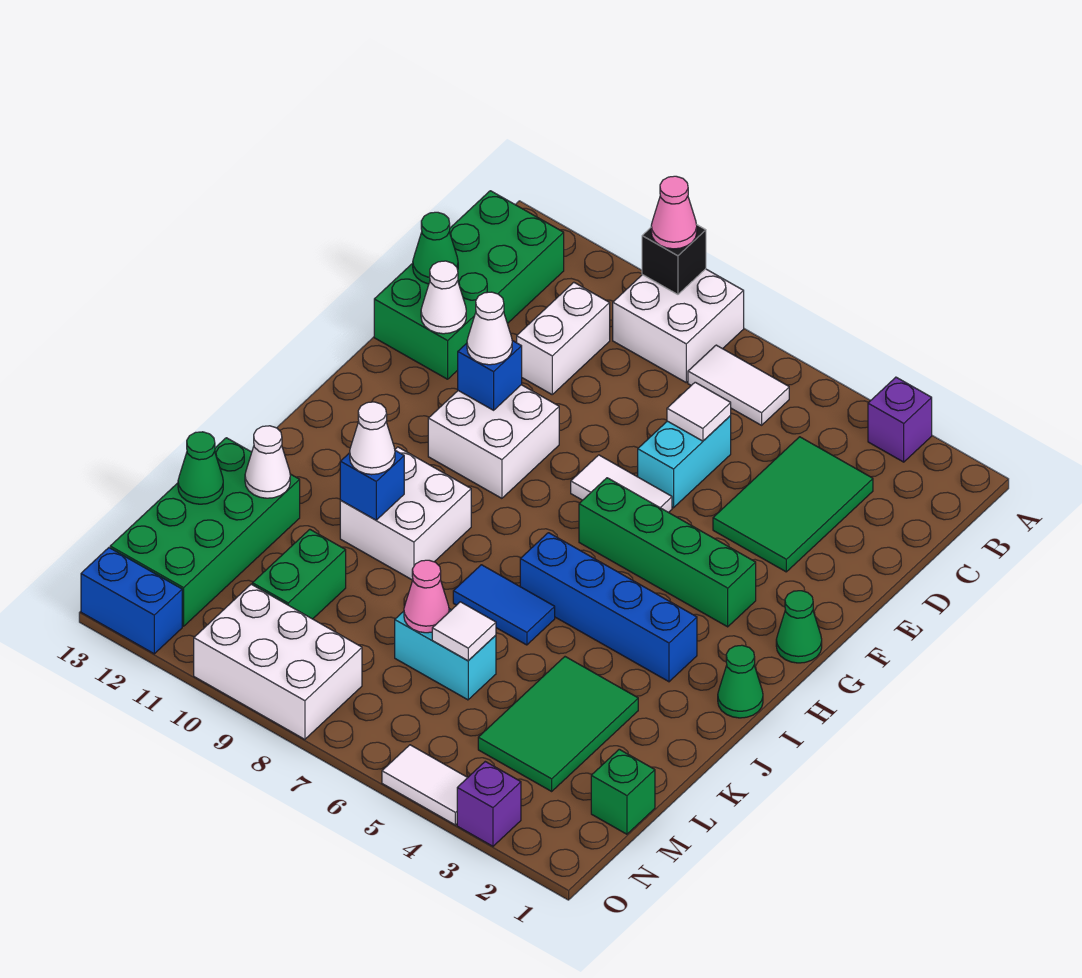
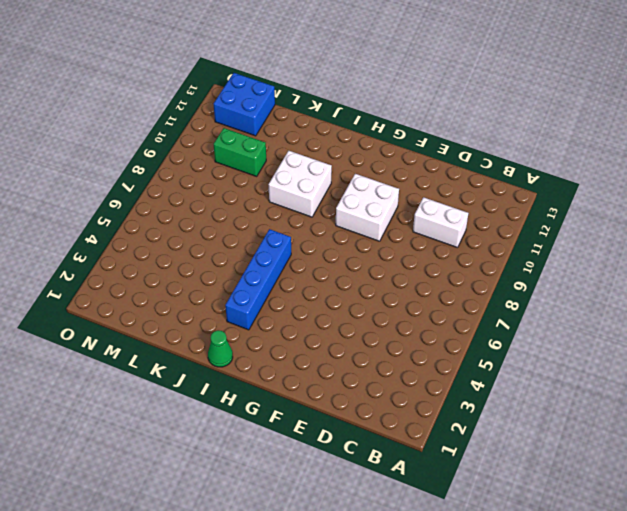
blue brick M12:N13 level 1 -> green brick K12:N13 level 1
none -> purple brick A3 level 1
none -> white brick A8:B9 level 1
none -> white tile B6:B7 level 1
none -> green brick B12:E13 level 1

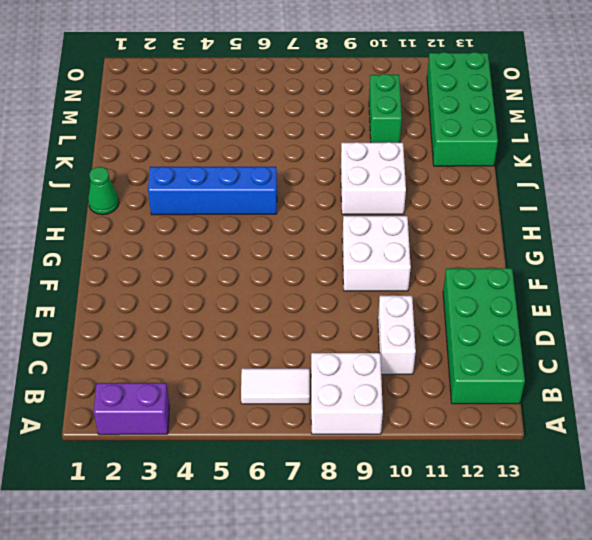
purple brick A2:A3 level 1 -> purple brick A3 level 1
none -> green tile C3:E4 level 1
none -> cyan brick D6:E6 level 1
none -> white tile F6:F7 level 1
none -> green cone G1 level 1

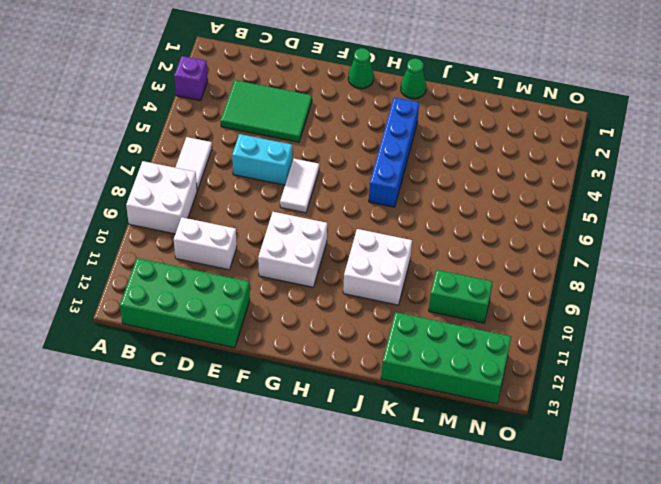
none -> green brick G3:G6 level 1
none -> blue tile J6:J7 level 1
none -> green tile K3:M4 level 1
none -> cyan brick L6:L7 level 1

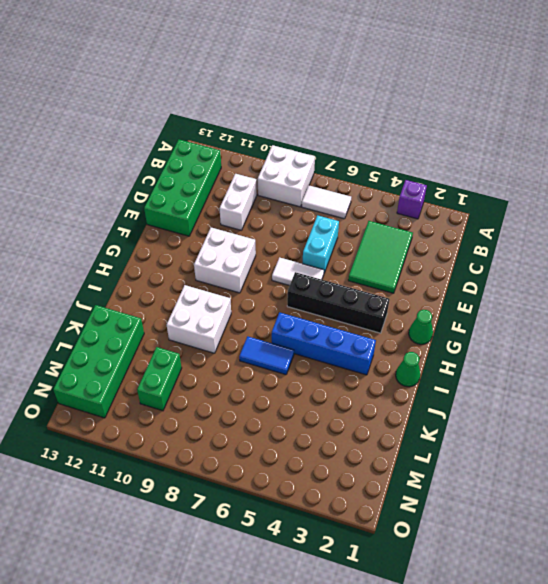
black brick G3:G6 level 1 -> green brick G3:G6 level 1
none -> green tile K3:M4 level 1
none -> cyan brick L6:L7 level 1
none -> green brick M1 level 1
none -> white brick N8:O10 level 1

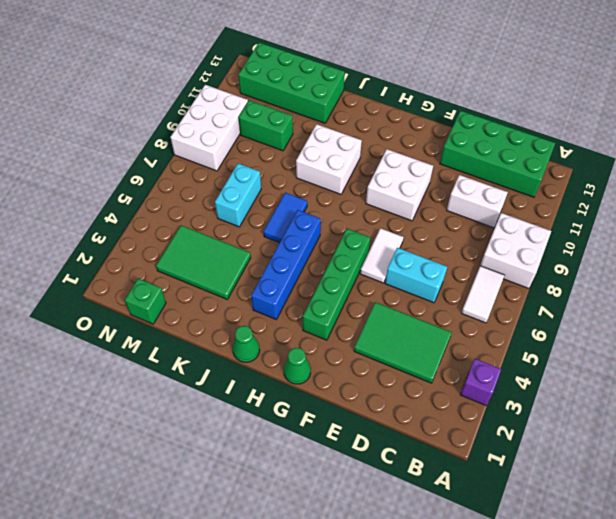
none -> purple brick O3 level 1
none -> white tile O4:O5 level 1
none -> blue brick O12:O13 level 1
none -> black brick A9 level 2

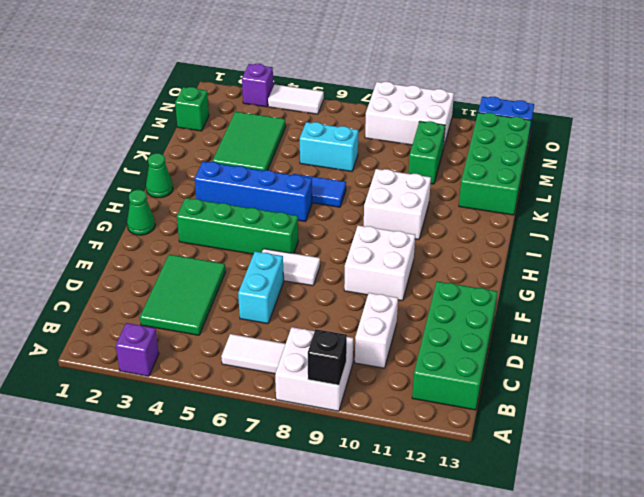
none -> white tile D6 level 2
none -> green cone D13 level 2
none -> white cone E12 level 2
none -> blue brick F10 level 2

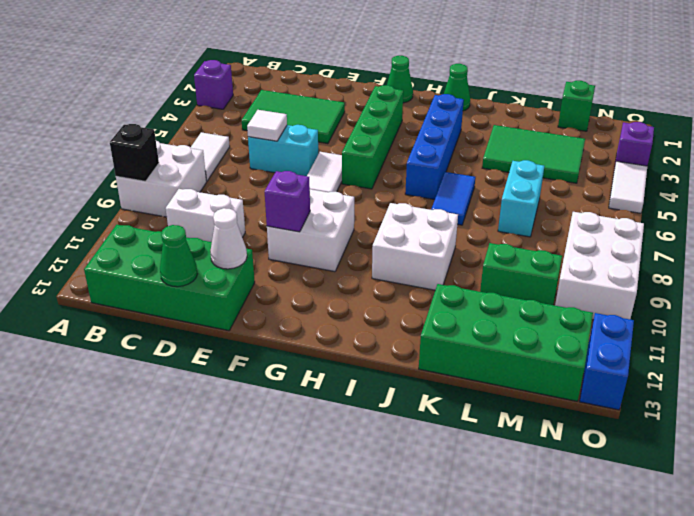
purple brick F10 level 2 -> blue brick F10 level 2
none -> blue brick J10 level 2
none -> white cone K12 level 2
none -> white tile L6 level 2
none -> pink cone L7 level 2

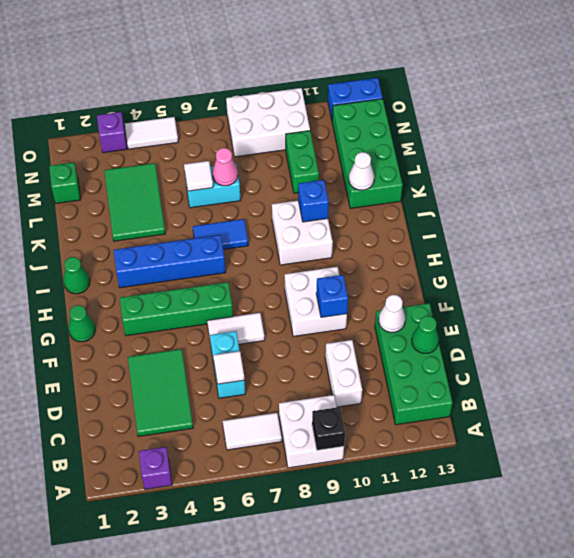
none -> green cone L13 level 2
none -> pink cone A9 level 3
none -> white cone F10 level 3
none -> white cone J10 level 3

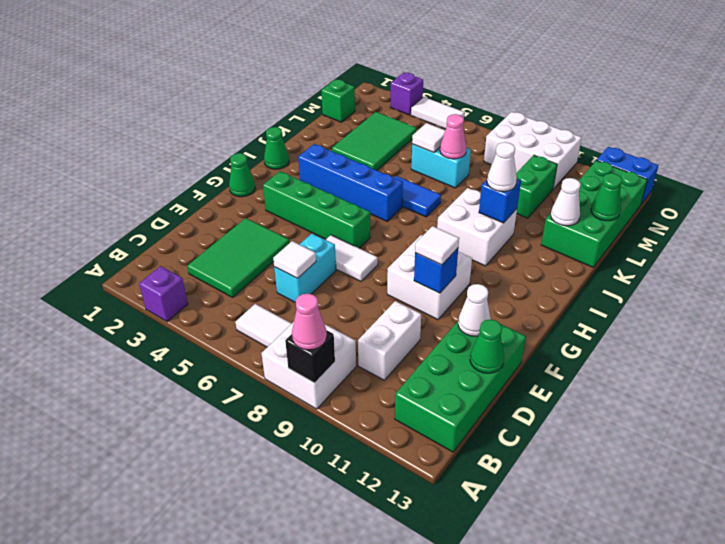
white tile F10 level 3 -> white cone F10 level 3

